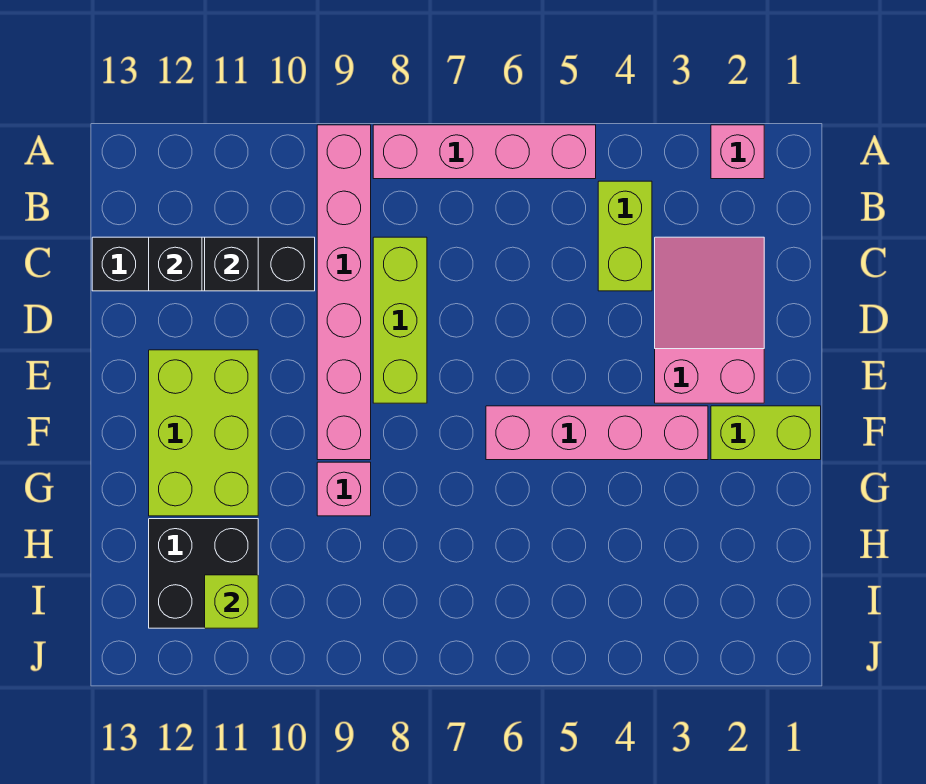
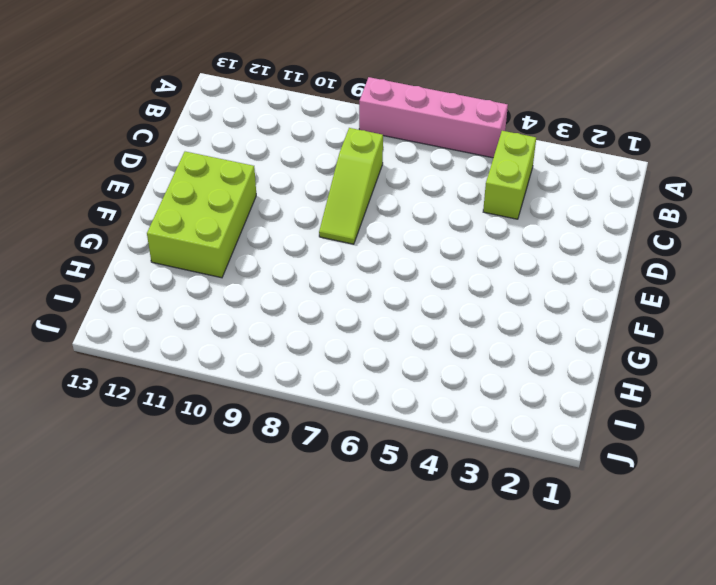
lime slope C8:E8 level 1 top C -> lime brick C8:E8 level 1
none -> pink brick A2 level 1
none -> pink brick A9:F9 level 1
none -> pink slope C2:E3 level 1 top E

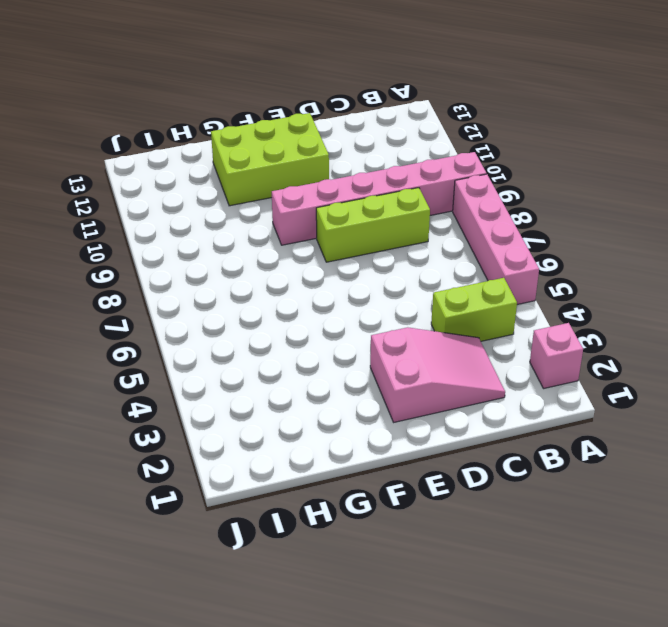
none -> black brick C10:C13 level 1
none -> lime brick F1:F2 level 1
none -> pink brick F3:F6 level 1

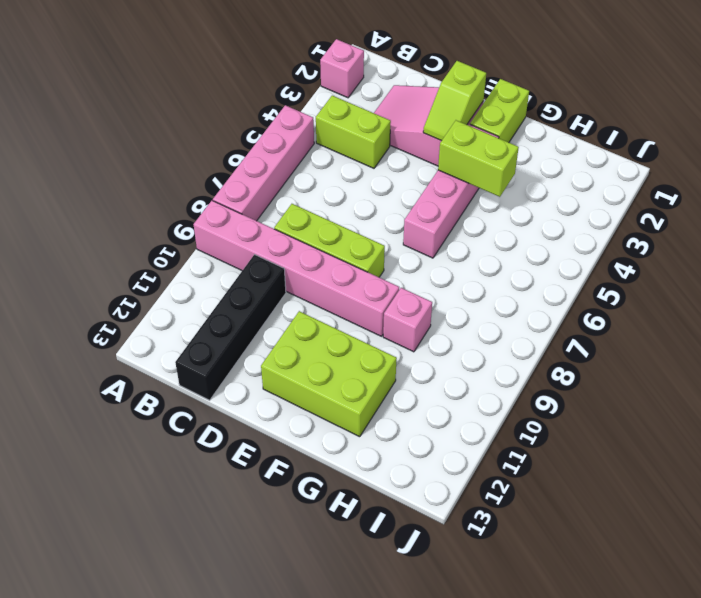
lime slope E2:E3 level 2 top 2 -> none
lime brick F4:G4 level 2 -> none
none -> black brick H11:I12 level 1
none -> black brick C11 level 2
none -> black brick C12 level 2

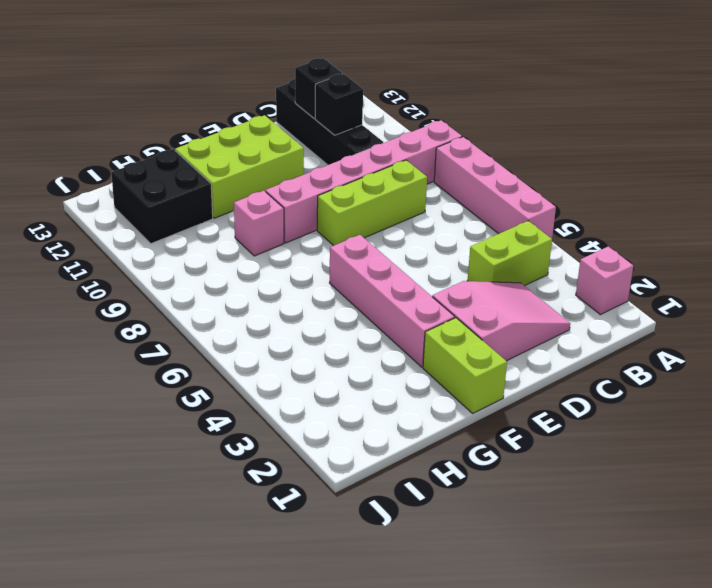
none -> lime brick I11 level 2

